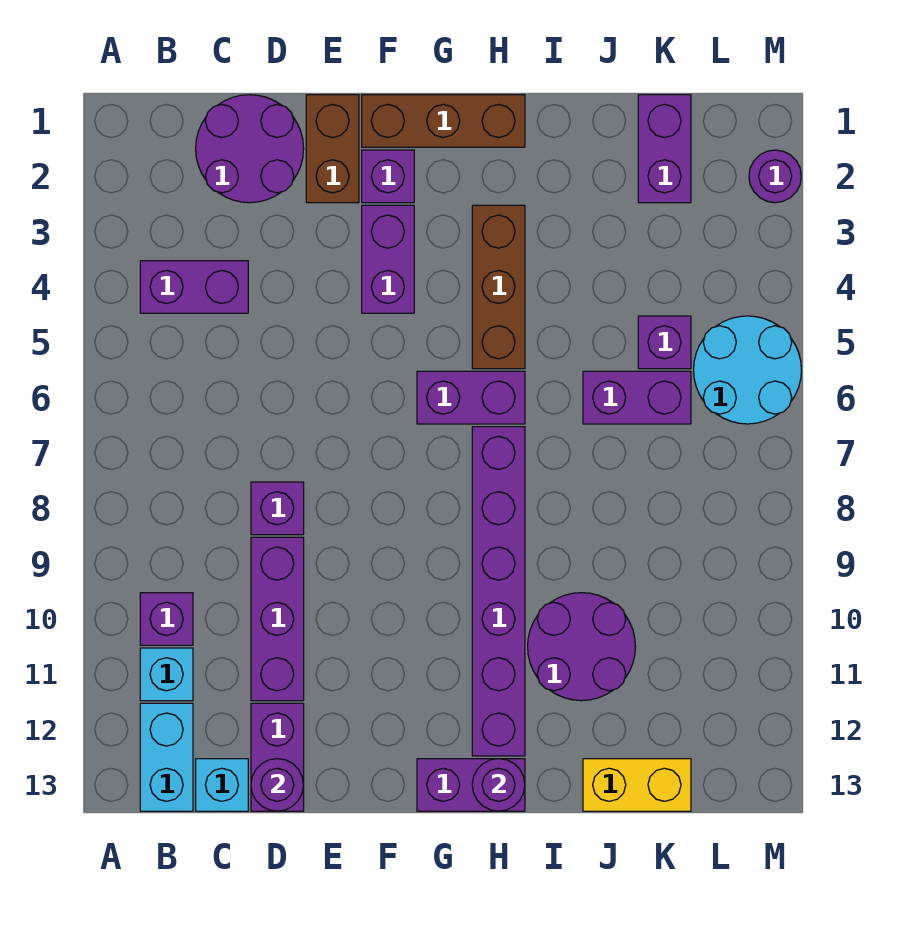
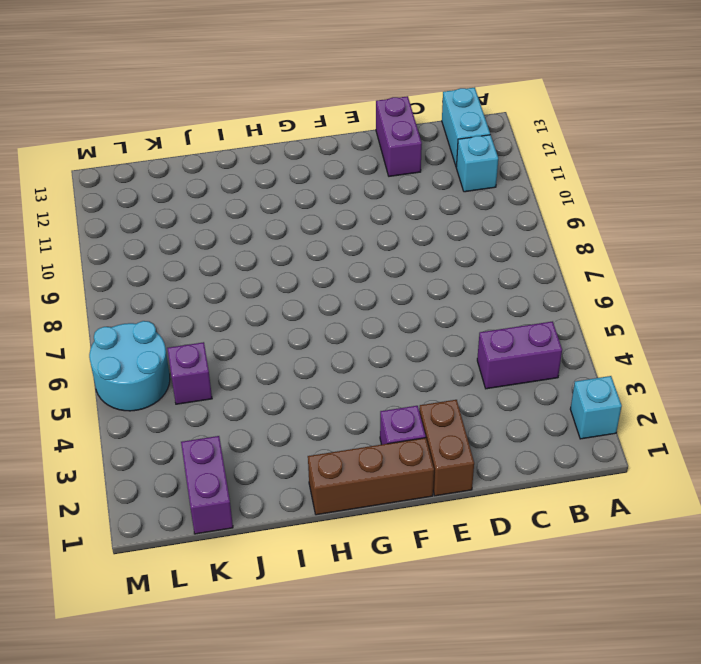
cyan brick A2 level 1 -> cyan brick C13 level 1
none -> purple brick B10 level 1
none -> purple round brick C1:D2 level 1
none -> purple brick D8 level 1

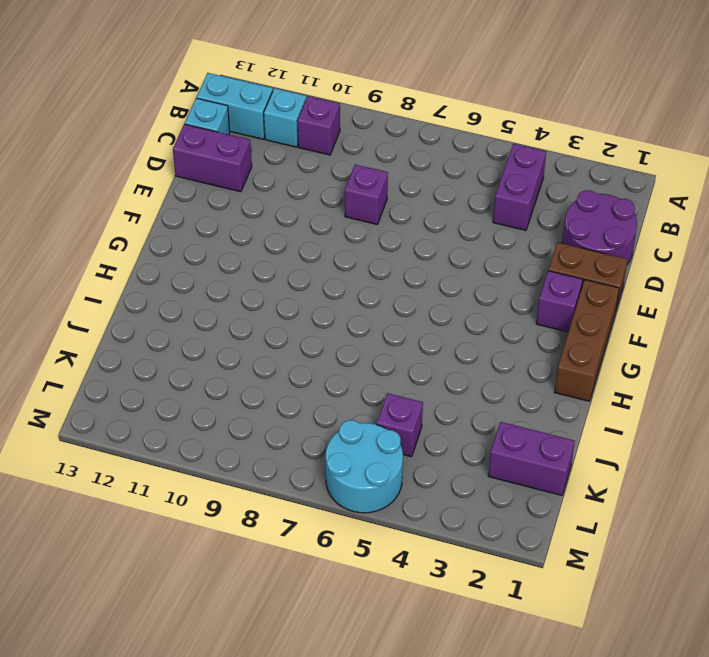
none -> purple brick D9:D11 level 1
none -> purple brick F3:F4 level 1
none -> purple brick G6:H6 level 1

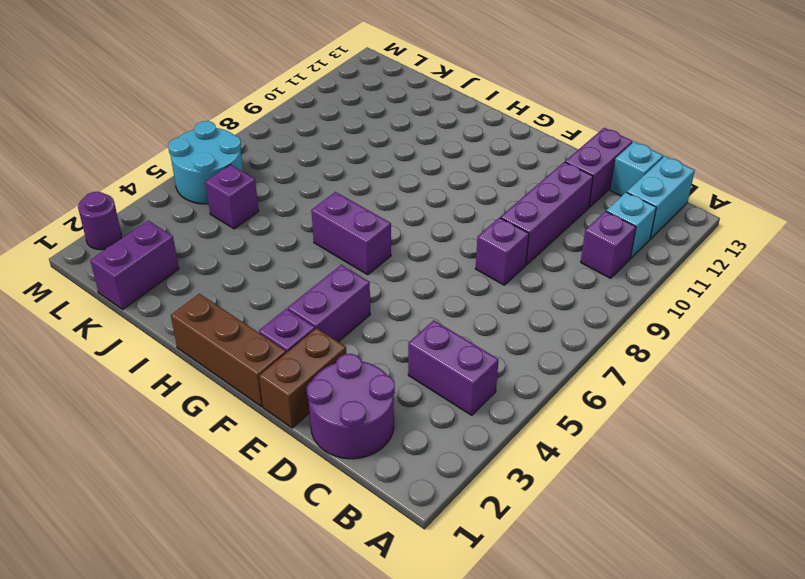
none -> purple brick G13:H13 level 1
none -> brown brick H3:H5 level 1
none -> purple brick H7:H12 level 1

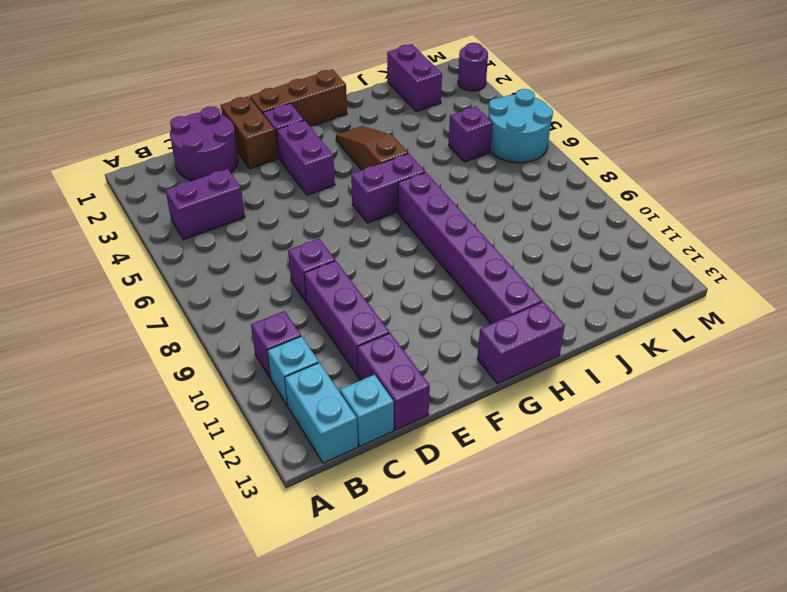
brown slope H3:H5 level 1 top 5 -> brown brick H3:H5 level 1
none -> purple round brick I10:J11 level 1
none -> purple brick J6:K6 level 1
none -> yellow brick J13:K13 level 1

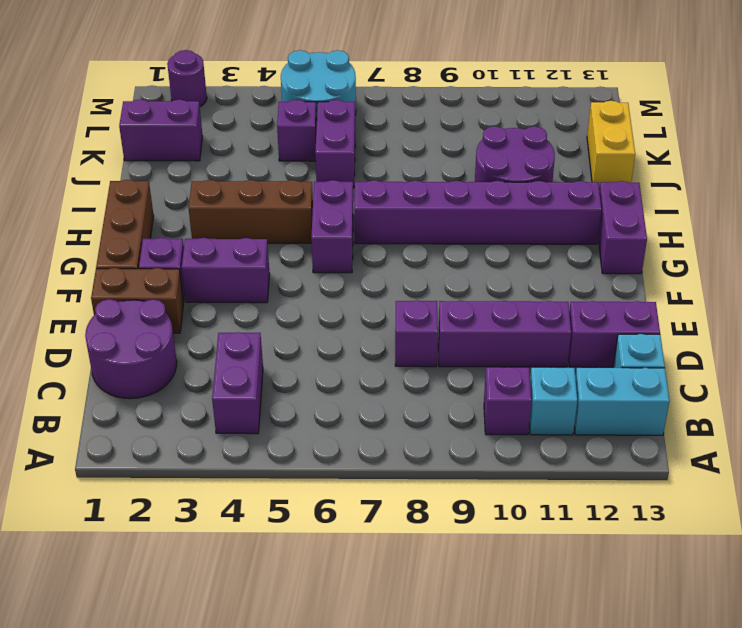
none -> purple round brick D13 level 2
none -> purple round brick H13 level 2

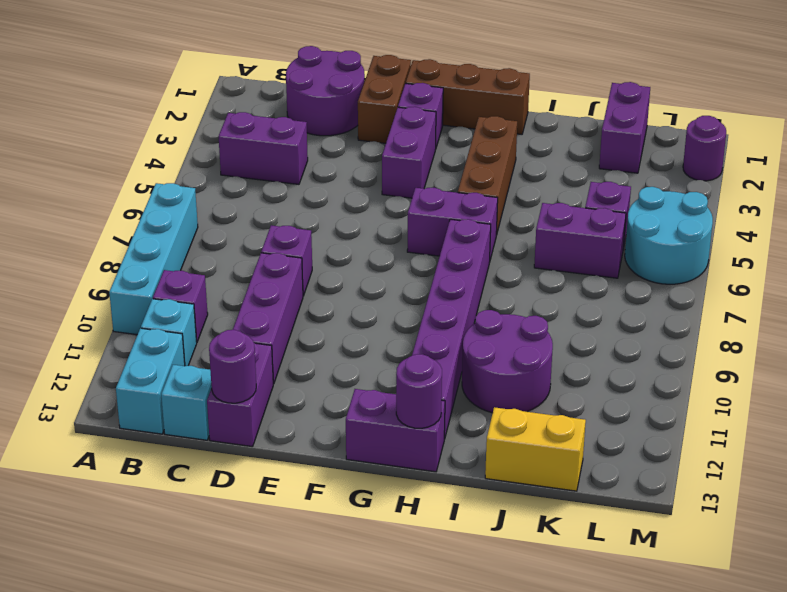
cyan brick A7:A10 level 1 -> none

